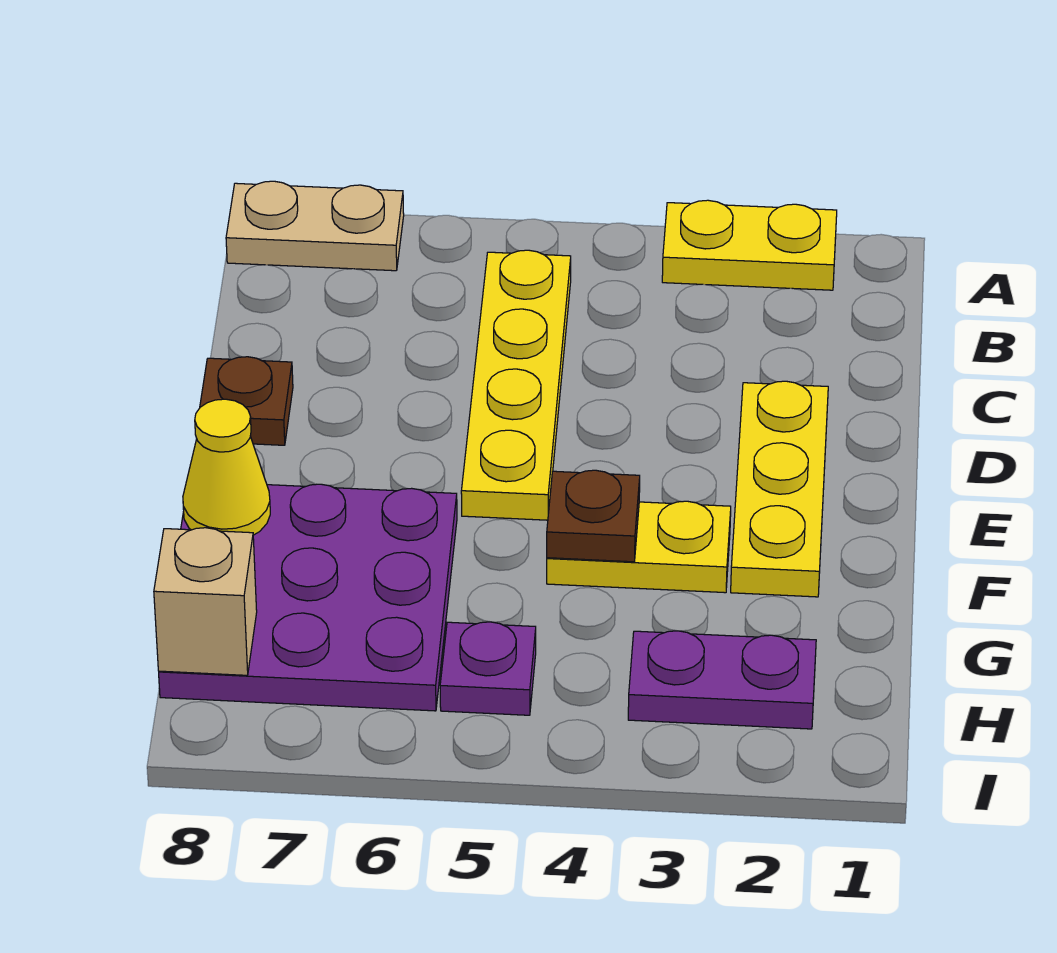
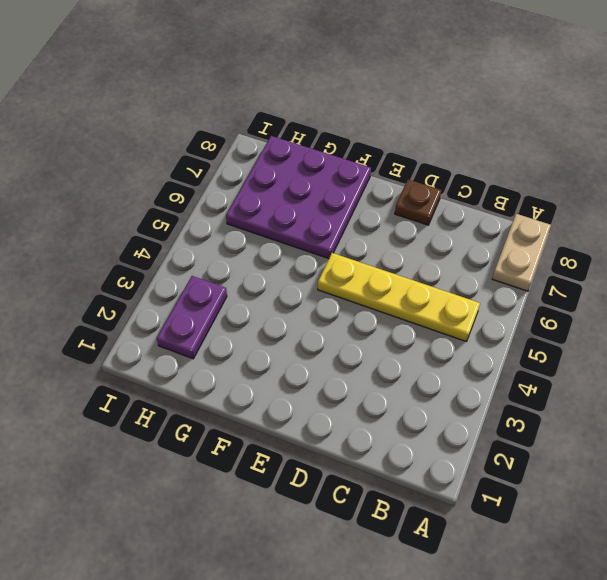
none -> yellow plate A2:A3 level 1
none -> yellow plate D2:F2 level 1
none -> yellow plate F3:F4 level 1

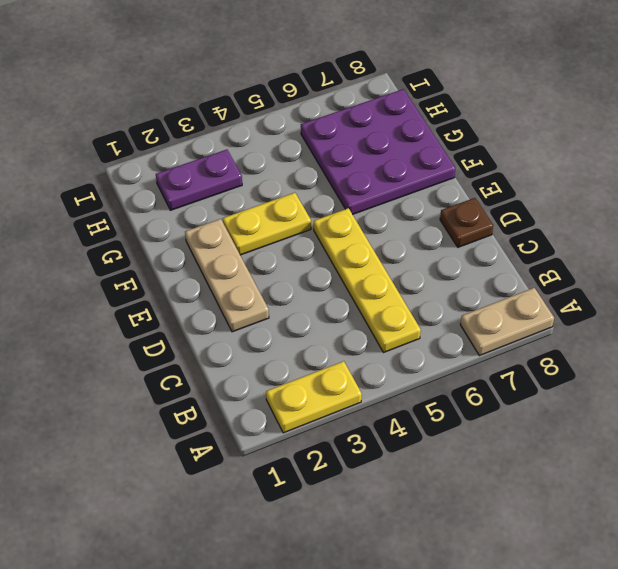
tan plate D2:F2 level 1 -> yellow plate D2:F2 level 1
none -> purple plate H5 level 1
none -> brown plate F4 level 2
none -> yellow cone F8 level 2

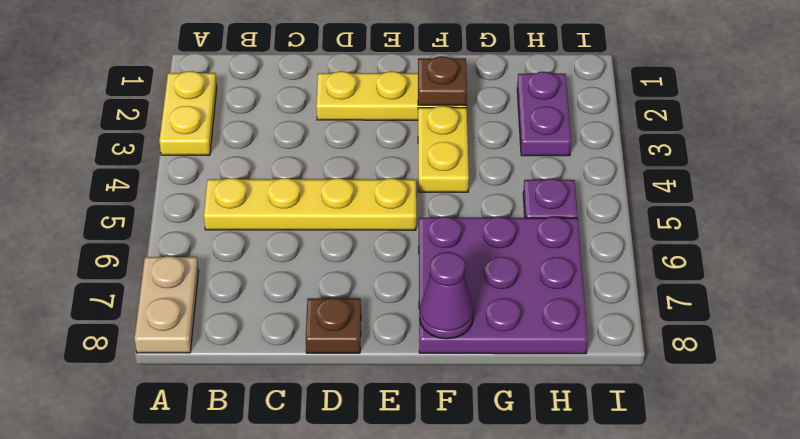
brown plate F2 level 2 -> brown plate F4 level 2
purple cone F8 level 2 -> yellow cone F8 level 2
none -> tan brick H8 level 2

